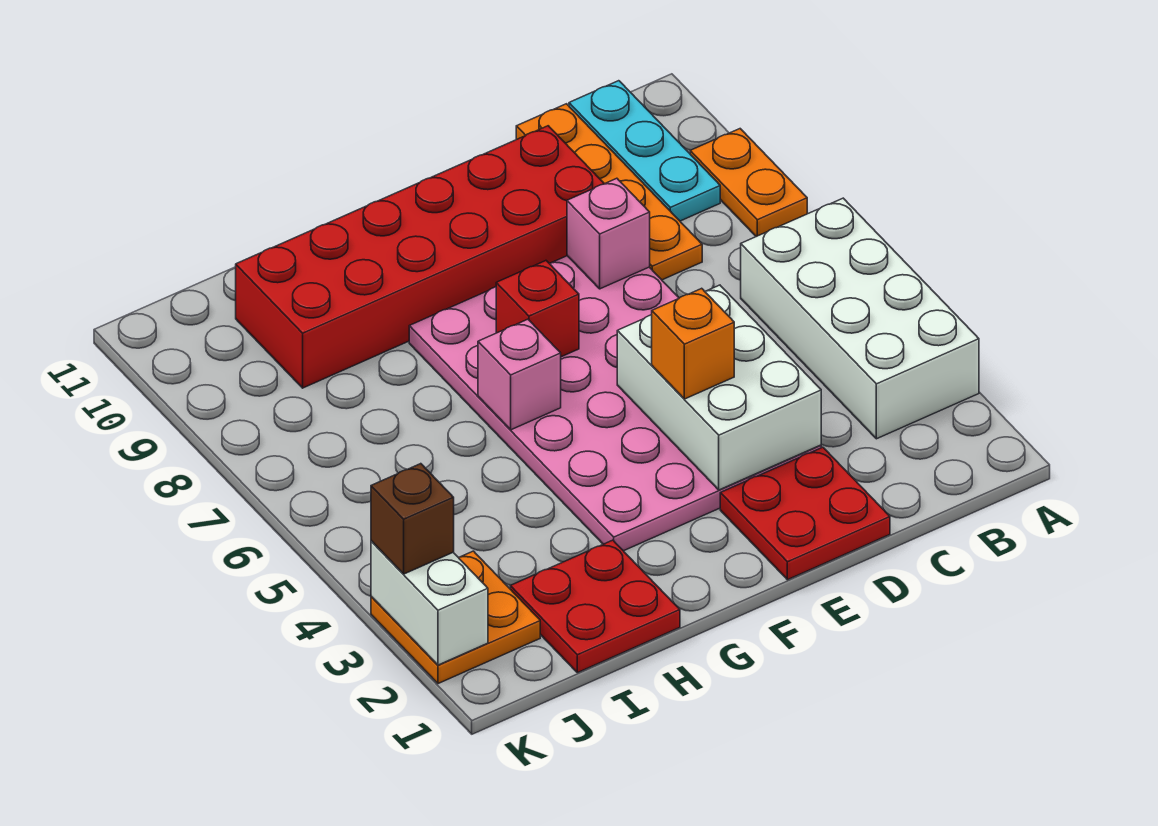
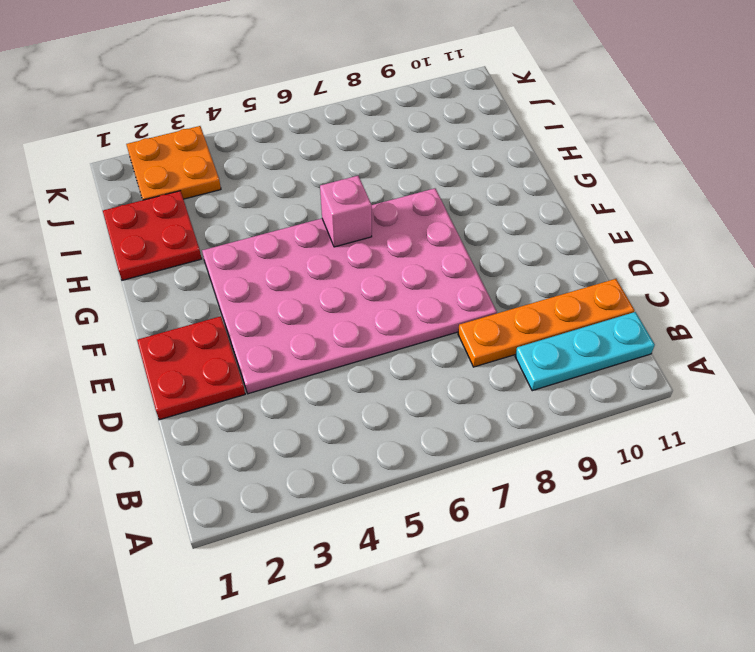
none -> white brick A3:B6 level 1
none -> orange plate A8:A9 level 1
none -> red brick D9:I10 level 1

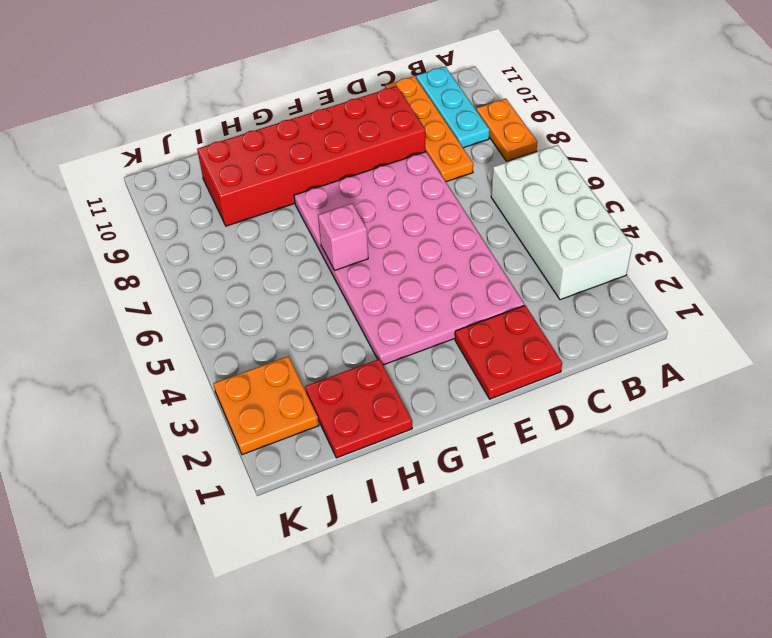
none -> white brick D3:E5 level 2
none -> pink brick D8 level 2
none -> red brick F7 level 2

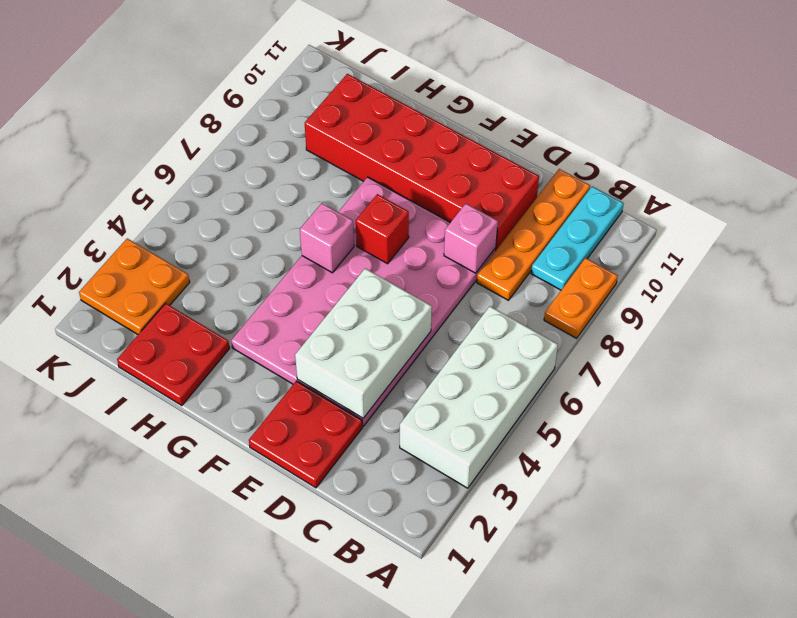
none -> white brick K2:K3 level 2
none -> orange brick E4 level 3
none -> brown brick K3 level 3

